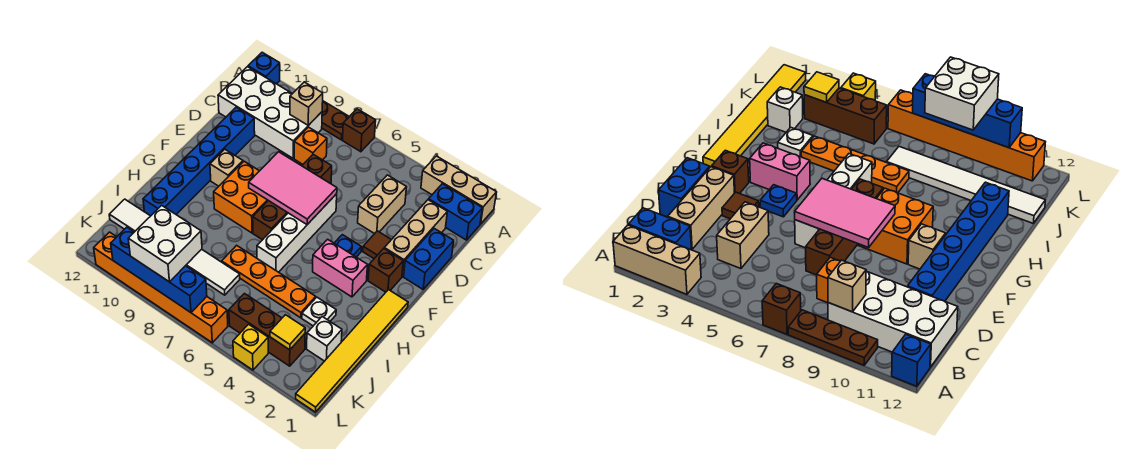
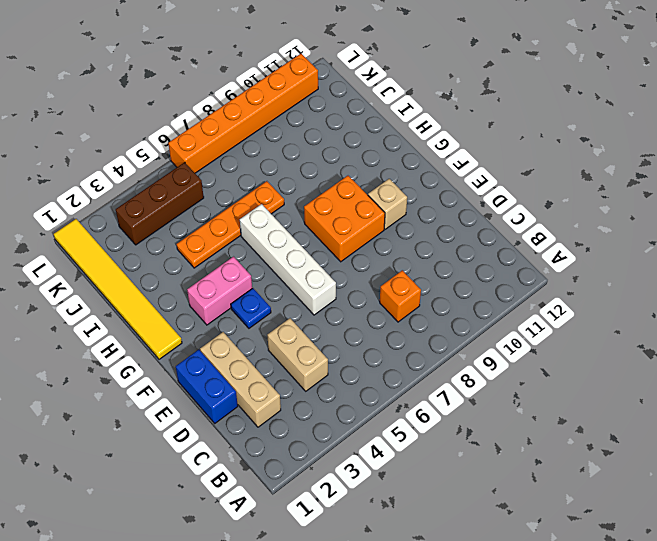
none -> tan brick A1:A3 level 1
none -> brown brick A7 level 1
none -> brown plate A8:A10 level 1
none -> blue brick A12 level 1

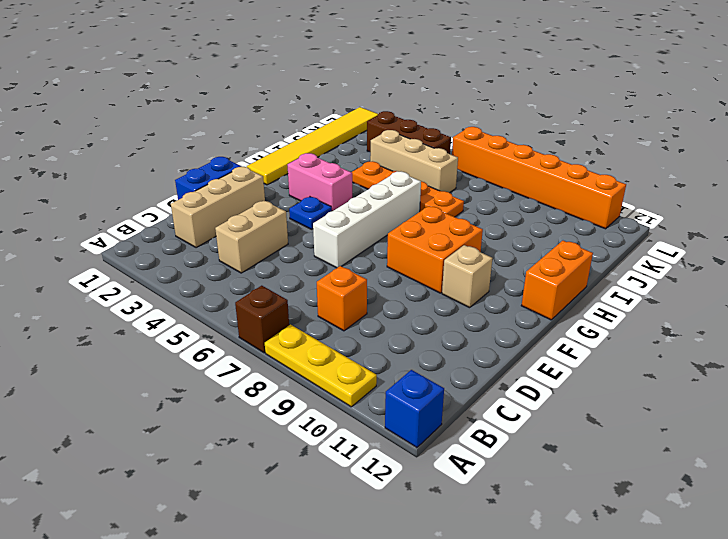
yellow plate A8:A10 level 1 -> brown plate A8:A10 level 1
orange brick G12:H12 level 1 -> none
tan brick J4:J6 level 1 -> tan brick A1:A3 level 1
none -> blue brick B1:B2 level 1
none -> white brick B9:C12 level 1
none -> brown brick D7:G7 level 1
none -> blue brick D11:I11 level 1

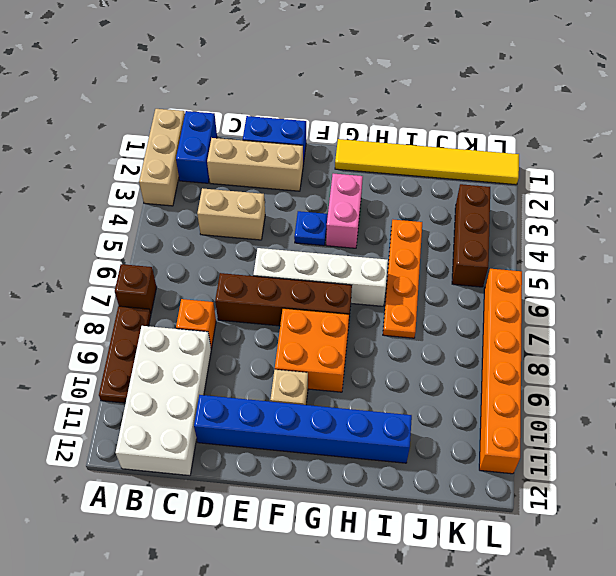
none -> blue brick A12 level 1
none -> brown tile E3 level 1
none -> brown brick F2 level 1
none -> white plate I3 level 1

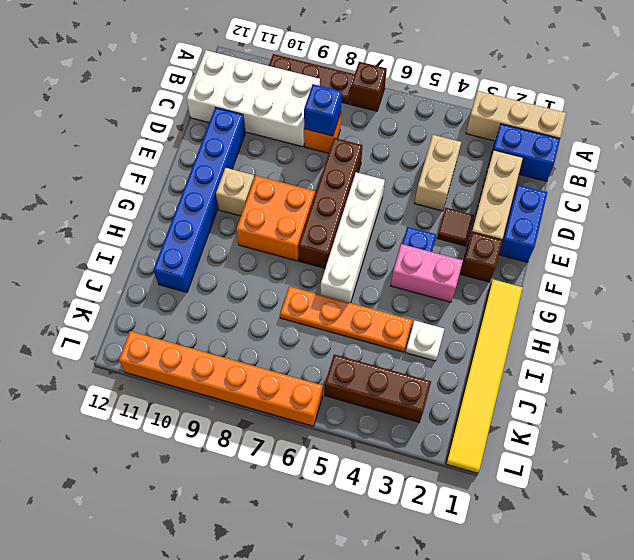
blue brick C8 level 2 -> blue brick A12 level 1
none -> white brick J2 level 1
none -> white tile J7:J12 level 1
none -> yellow brick L4 level 1
none -> tan brick B9 level 2

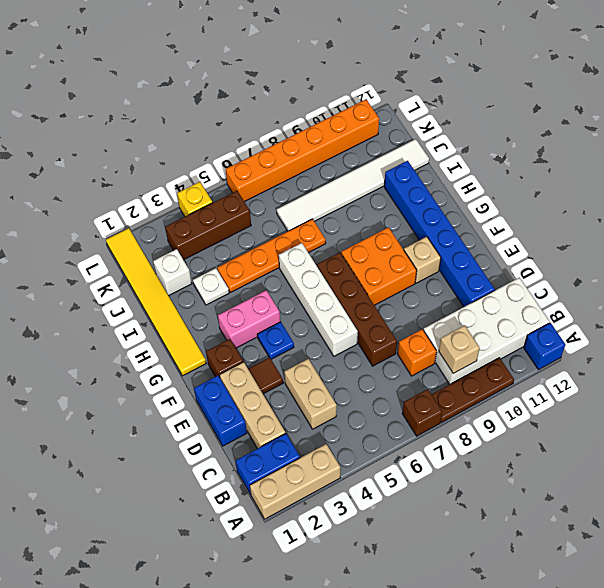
none -> pink tile E6:F8 level 2
none -> yellow tile K3 level 2
none -> blue brick L7:L10 level 2
none -> white brick K8:L9 level 3

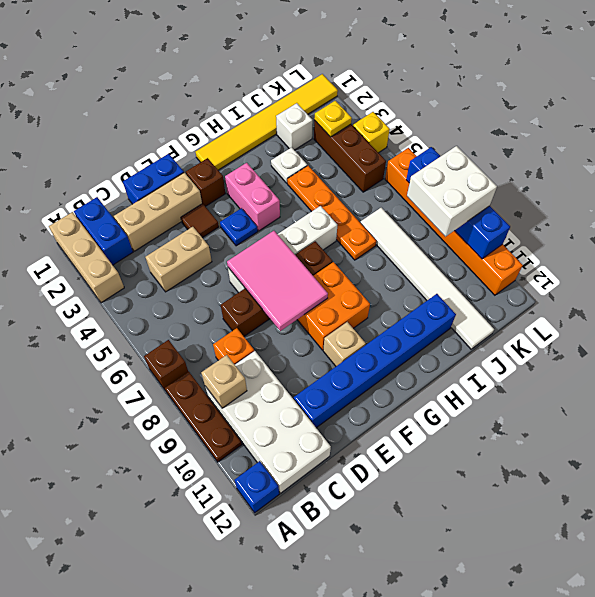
yellow plate K3 level 2 -> yellow tile K3 level 2

